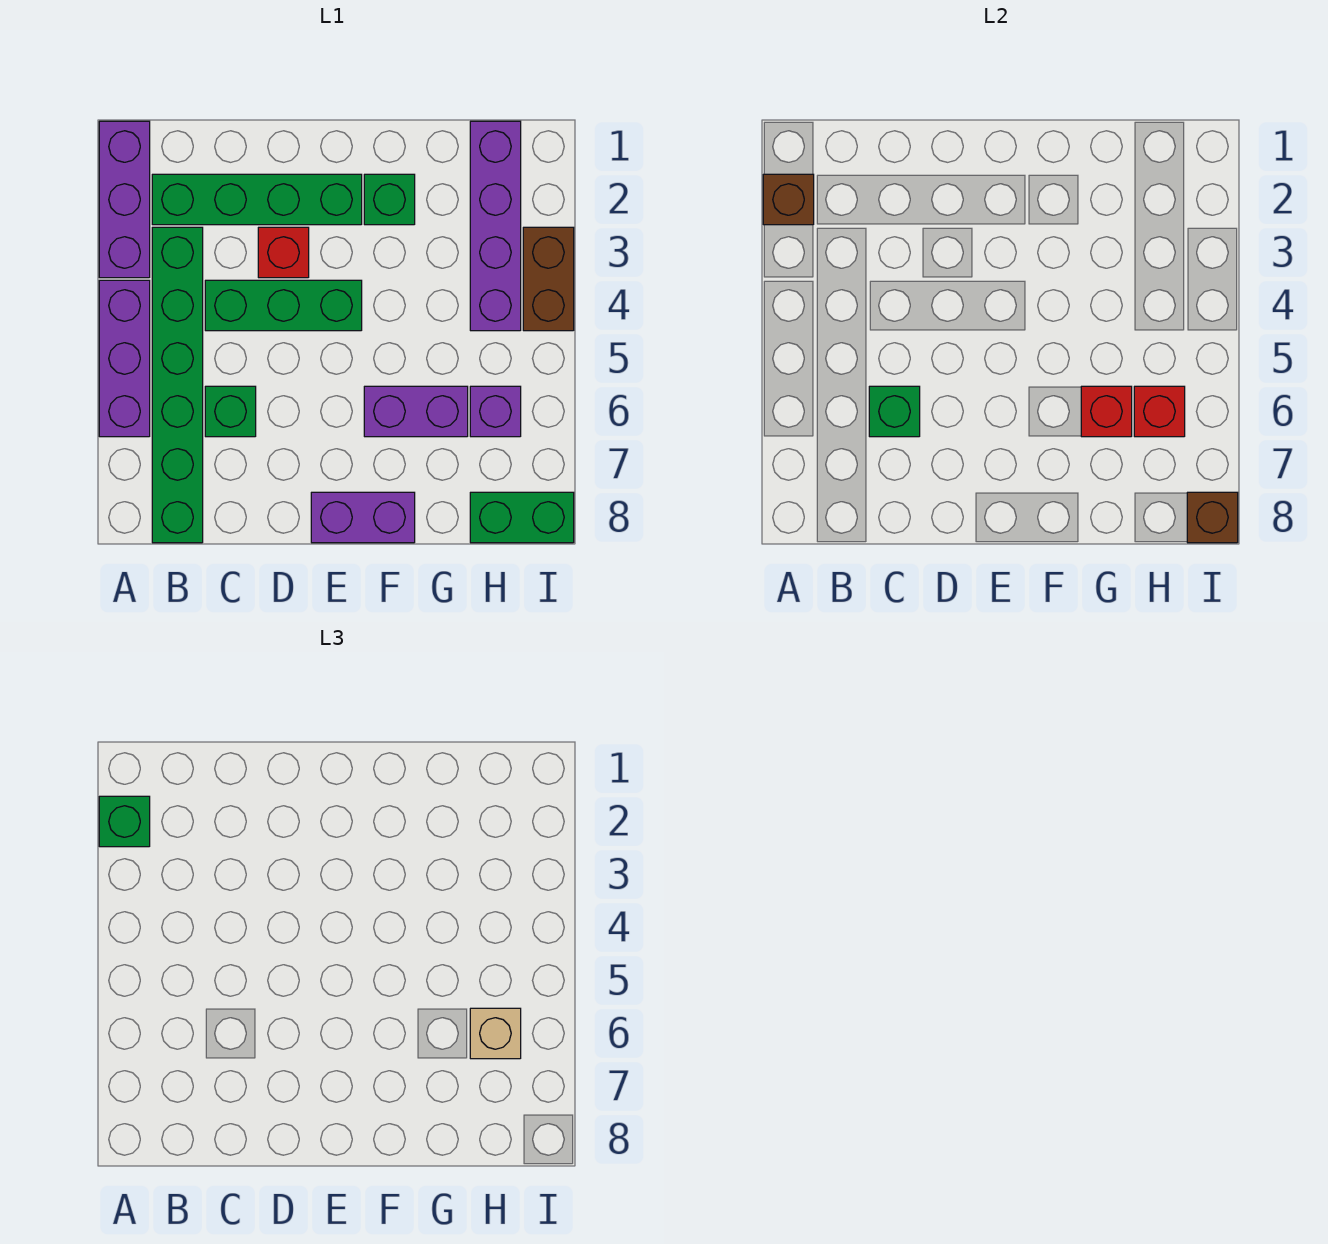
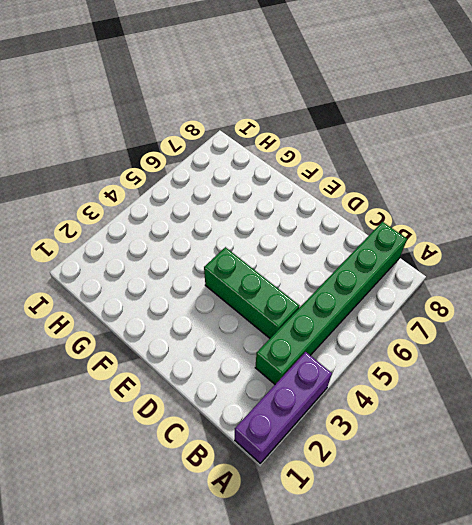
none -> purple brick A4:A6 level 1
none -> green brick B2:E2 level 1
none -> green brick C6 level 1

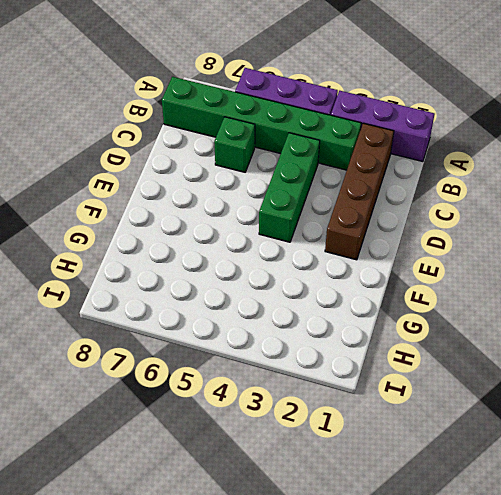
brown brick B2:E2 level 1 -> green brick B2:E2 level 1
none -> red brick D3 level 1
none -> purple brick E8:F8 level 1
none -> green brick F2 level 1

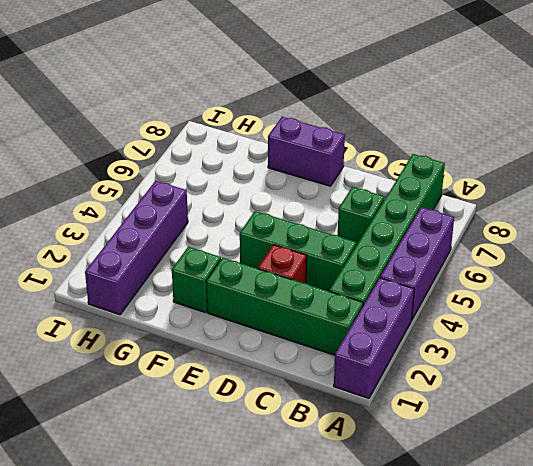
none -> purple brick F6:G6 level 1
none -> purple brick H6 level 1
none -> green brick H8:I8 level 1

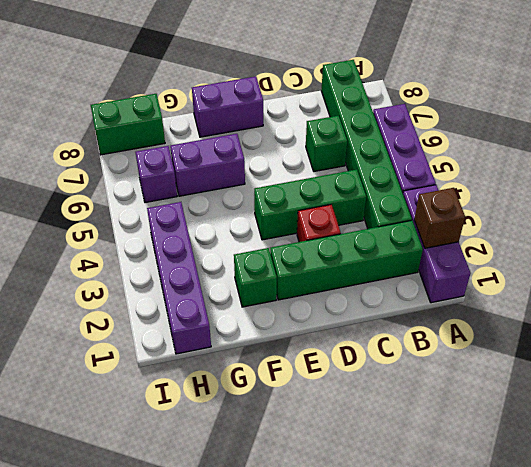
none -> brown brick I3:I4 level 1
none -> green brick C6 level 2
none -> red brick G6 level 2

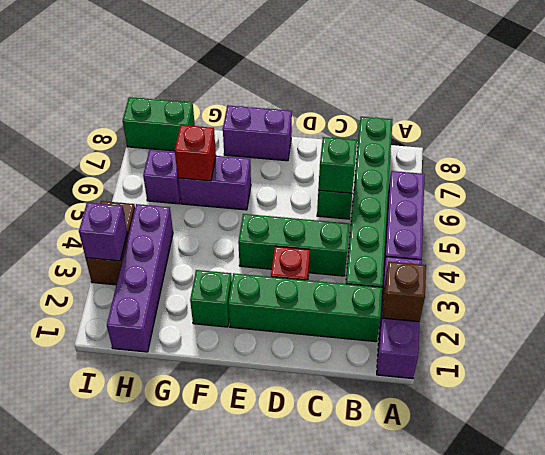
purple brick I3 level 2 -> none
none -> red brick H6 level 2
none -> brown brick I8 level 2
none -> green brick A2 level 3

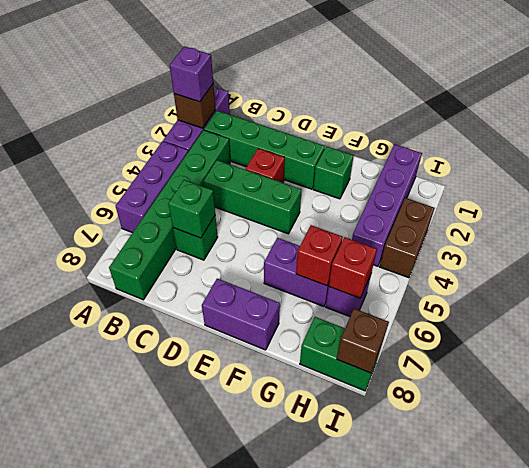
purple brick A2 level 3 -> green brick A2 level 3
none -> tan brick H6 level 3

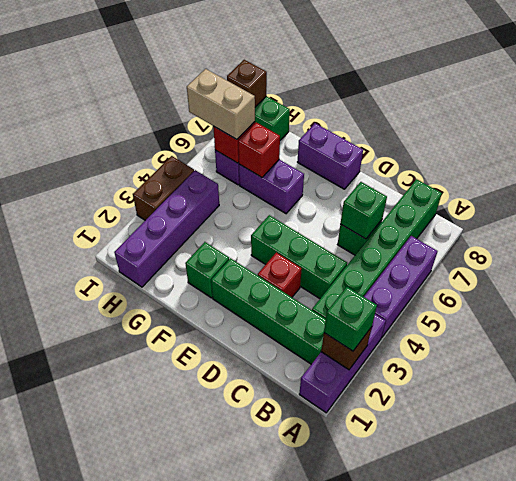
tan brick H6:I6 level 3 -> tan brick H6 level 3

